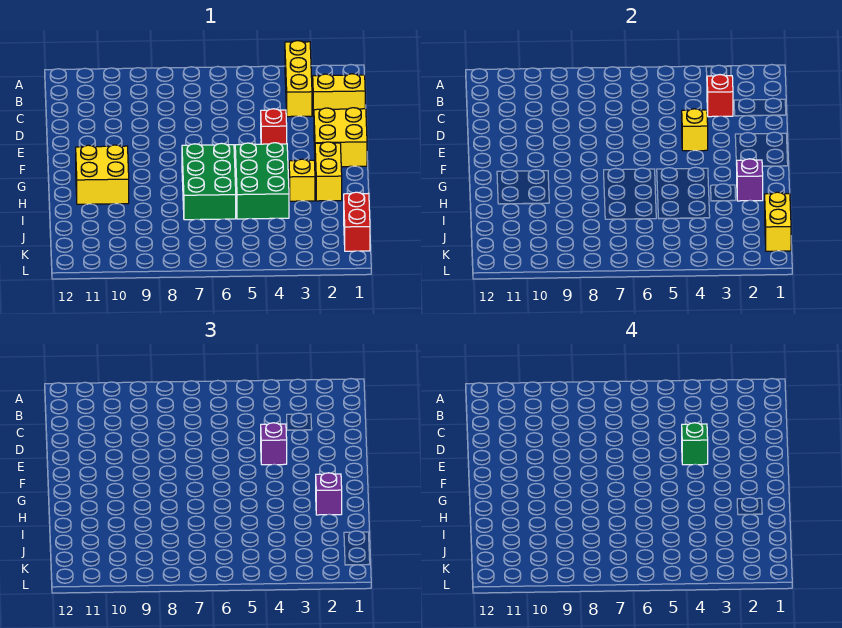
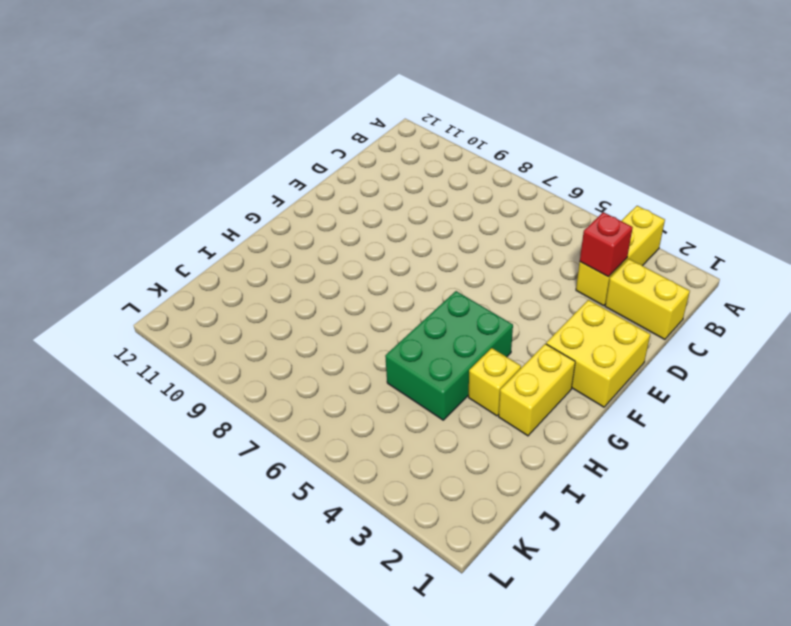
none -> red brick E4 level 1
none -> green brick G6:I7 level 1
none -> yellow brick G10:H11 level 1

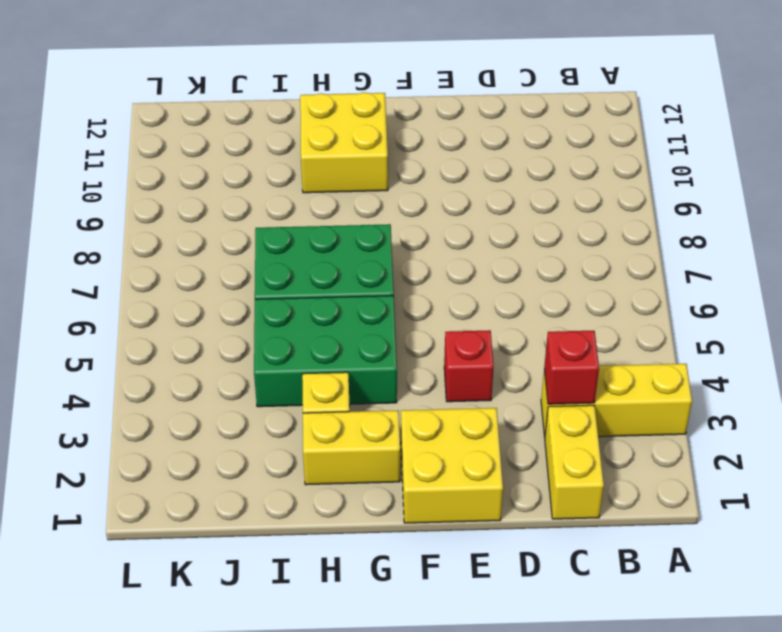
none -> red brick J1:K1 level 1
none -> yellow brick E4 level 2
none -> purple brick H2 level 2

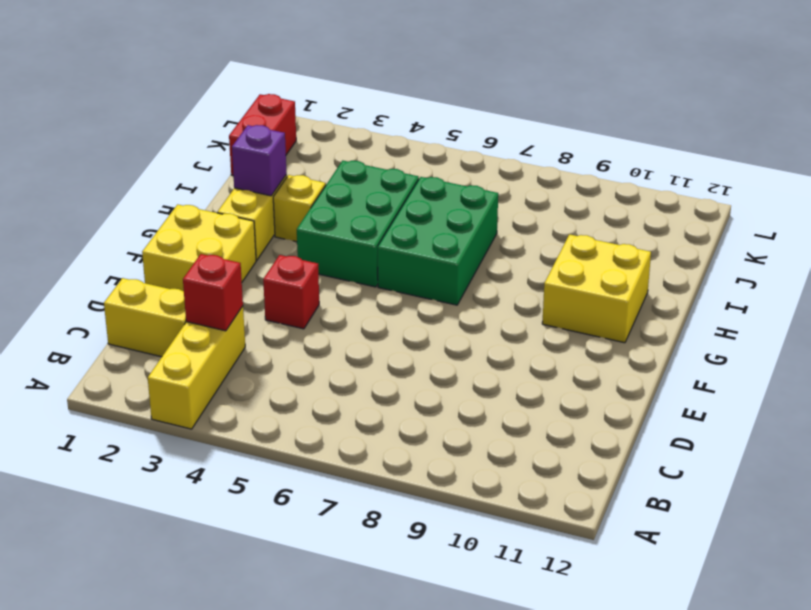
none -> yellow brick E4 level 2
none -> yellow brick J1:K1 level 2
none -> purple brick E4 level 3

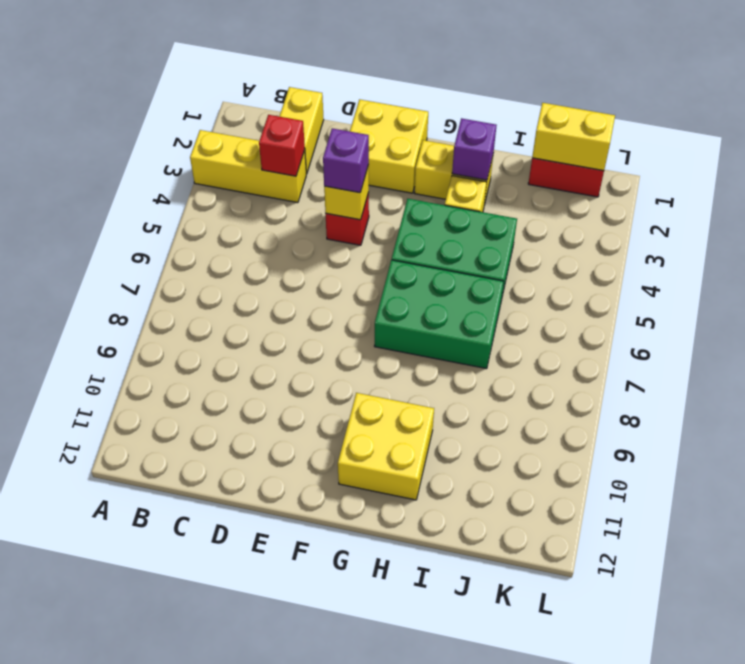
none -> purple brick H2 level 3
none -> green brick E4 level 4

